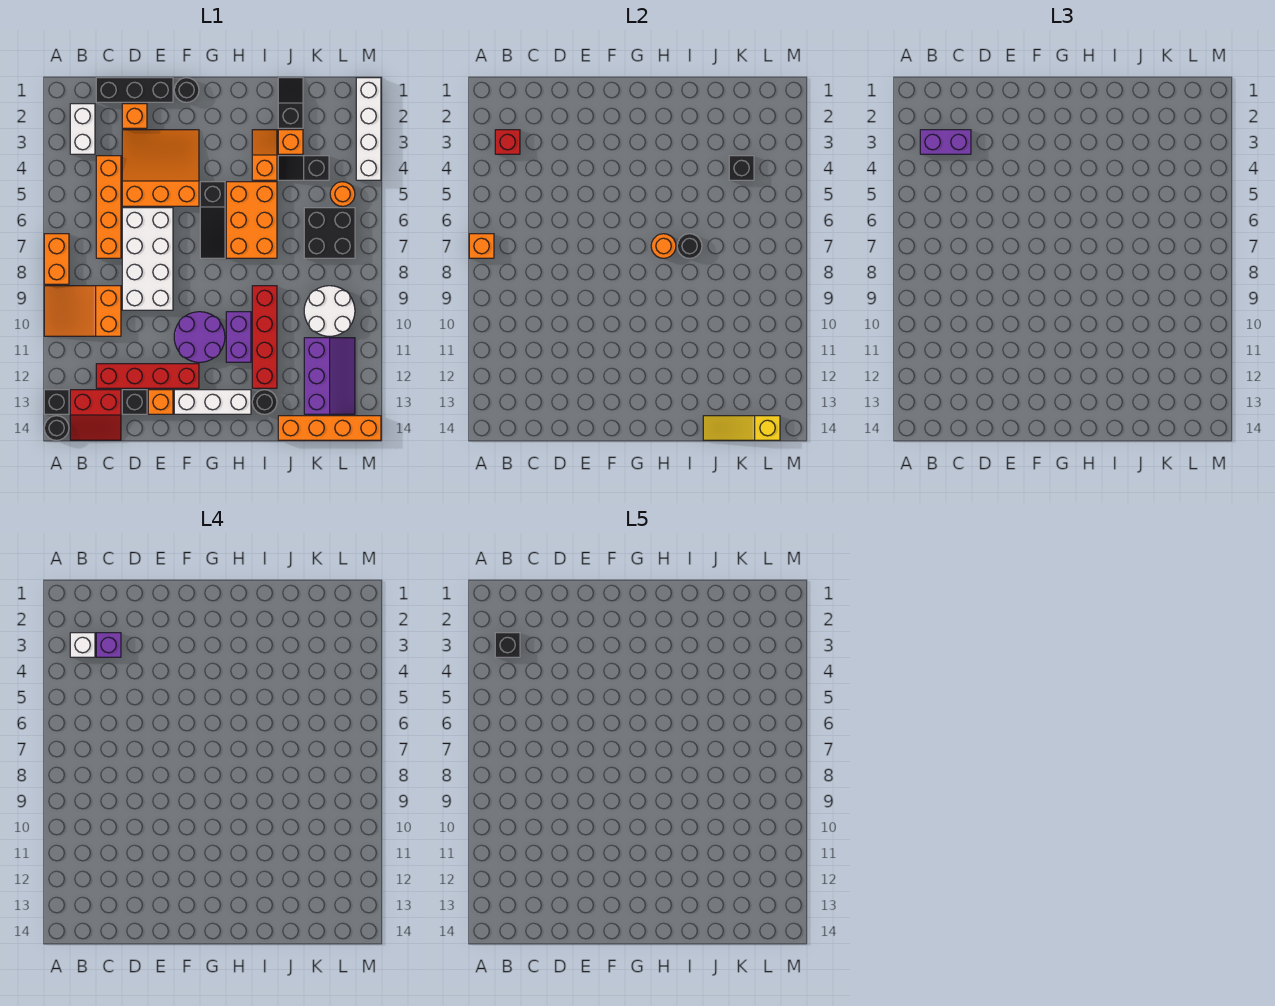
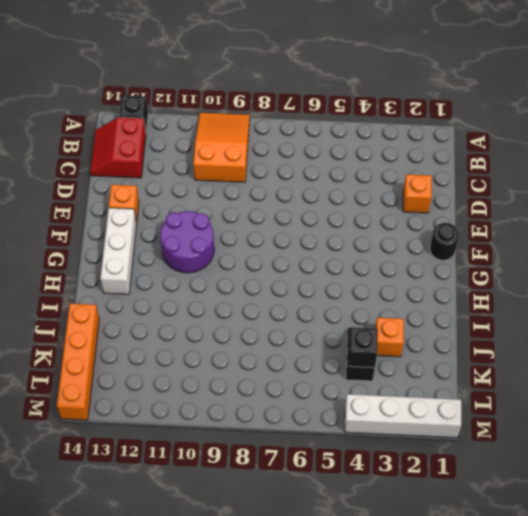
none -> orange brick A7:A8 level 1
none -> black round brick A14 level 1
none -> white brick B2:B3 level 1
none -> black brick C1:E1 level 1

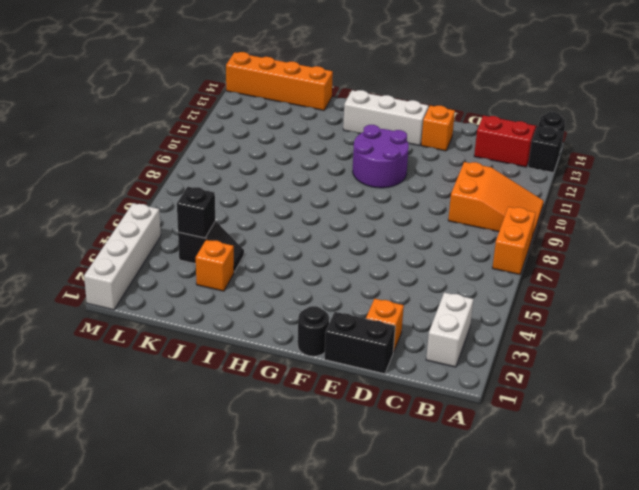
black brick D1:E1 level 1 -> black brick C1:E1 level 1
none -> orange brick C4:C7 level 1
none -> red brick C12:F12 level 1
none -> orange slope D3:F5 level 1 top 5
none -> white brick D6:E9 level 1

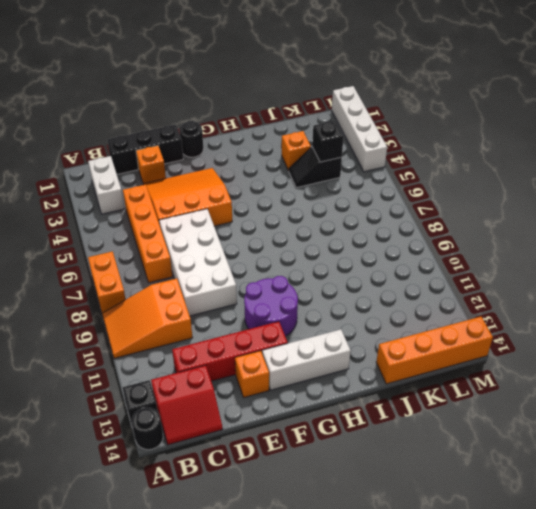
none -> black brick D13 level 1
none -> black slope G5:G7 level 1 top 5
none -> orange brick H5:I7 level 1
none -> purple brick H10:H11 level 1

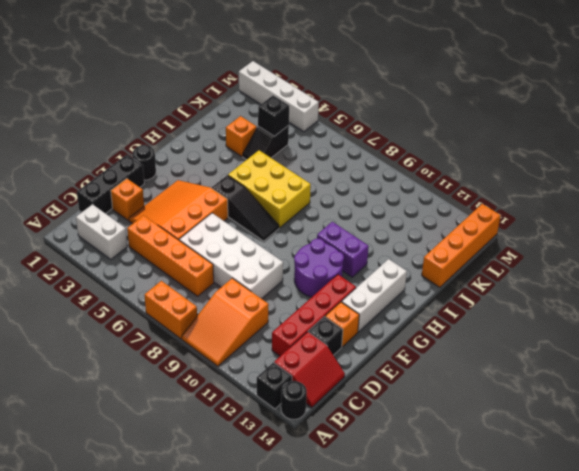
yellow brick H5:I7 level 1 -> orange brick H5:I7 level 1
none -> orange slope I3:I4 level 1 top 4
none -> red brick I9:I12 level 1
none -> black round brick I13 level 1
none -> black slope J1:J2 level 1 top 2

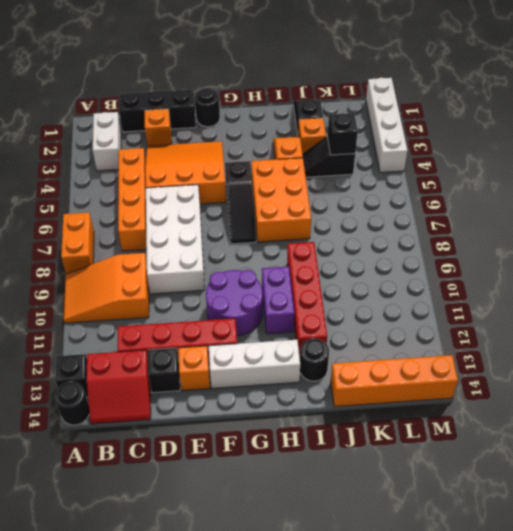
none -> black brick K6:L7 level 1
none -> white round brick K9:L10 level 1
none -> purple slope K11:L13 level 1 top K
none -> orange round brick L5 level 1

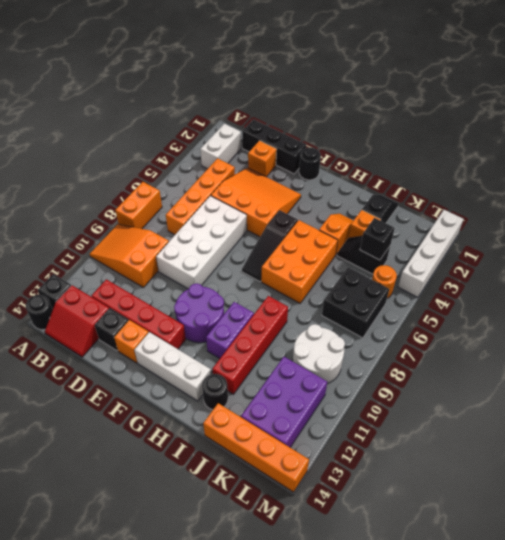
purple brick K11:L13 level 1 -> purple slope K11:L13 level 1 top K
none -> orange brick A7 level 2
none -> red brick B3 level 2
none -> orange round brick H7 level 2
none -> black round brick I7 level 2

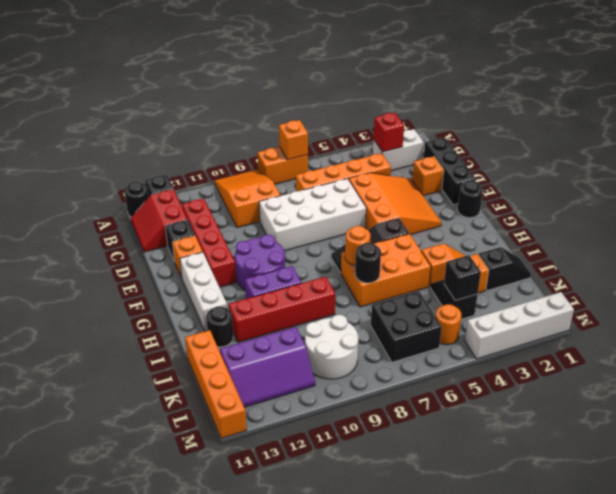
none -> yellow slope J14:L14 level 2 top L
none -> purple brick B3:C3 level 3
none -> white brick B3 level 4
none -> purple brick C3 level 4

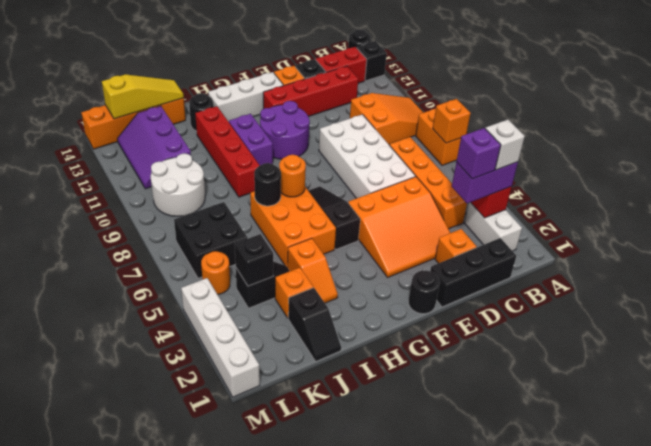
none -> black brick B3 level 5

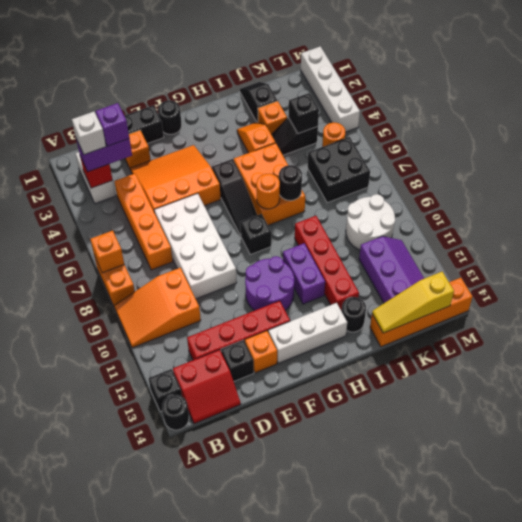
black brick G8 level 1 -> black brick B3 level 5

